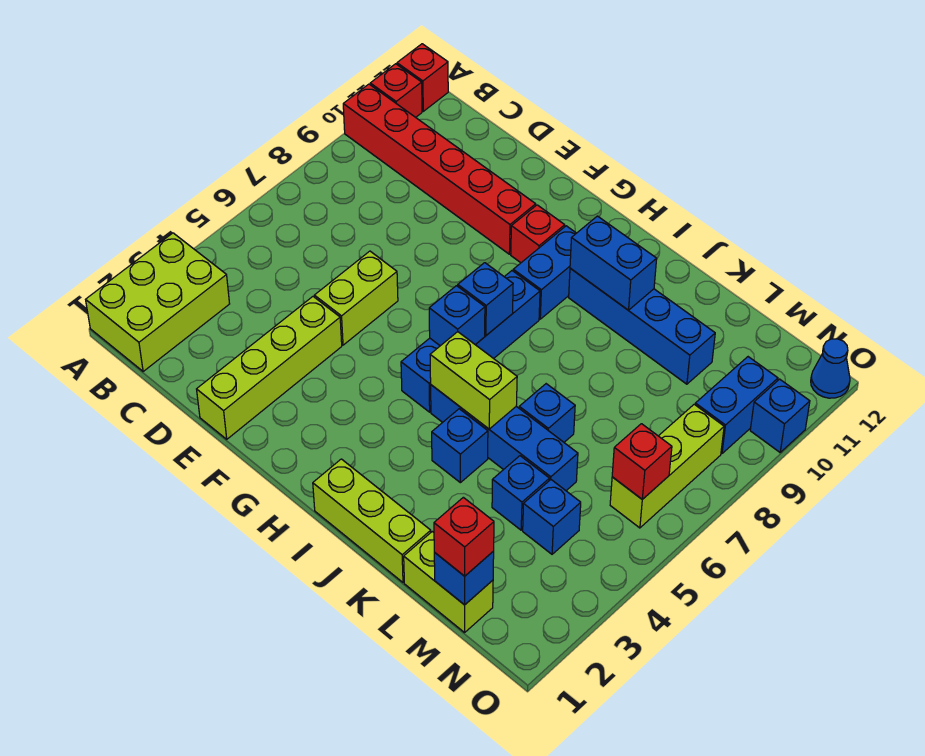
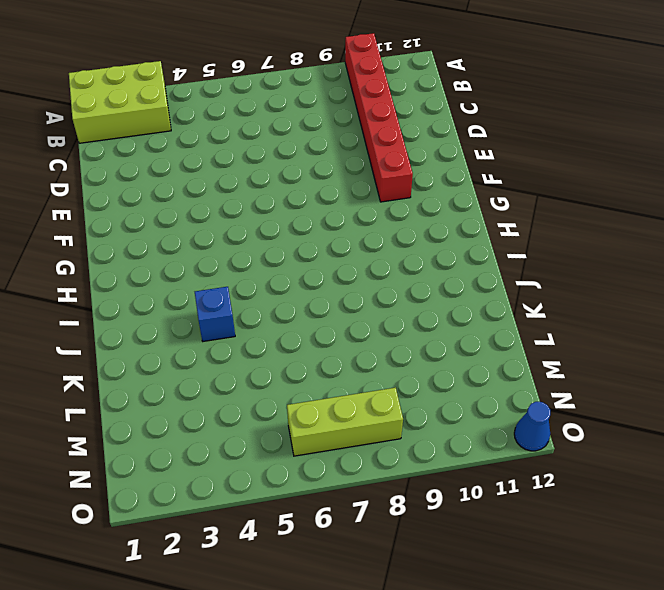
none -> red brick A11 level 1
none -> red brick A12 level 1
none -> lime brick E1:E4 level 1

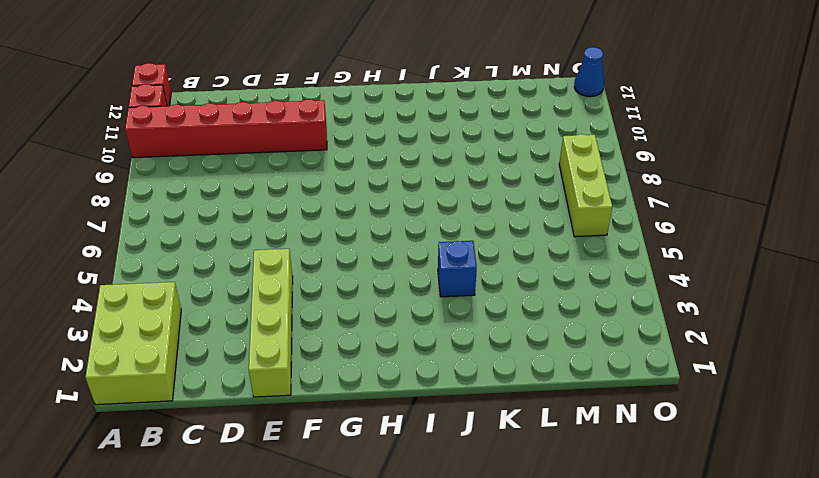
none -> lime brick E5:E6 level 1
none -> red brick G10 level 1
none -> blue brick H5:H8 level 1

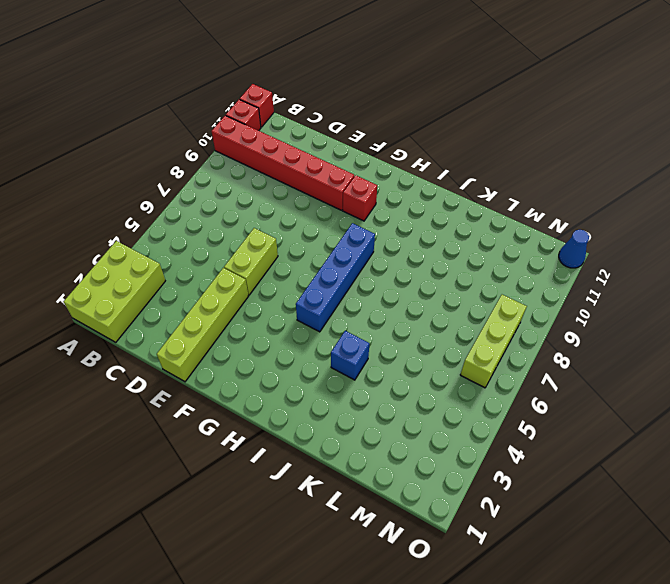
none -> blue brick H9:H10 level 1
none -> lime brick I1:K1 level 1
none -> blue brick I5:L5 level 1

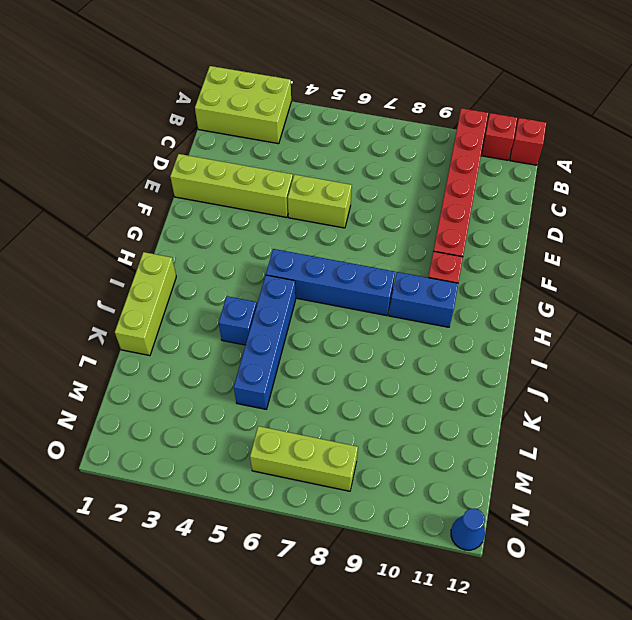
none -> blue brick I10:L10 level 1
none -> blue brick K6 level 1
none -> lime brick L1:M1 level 1

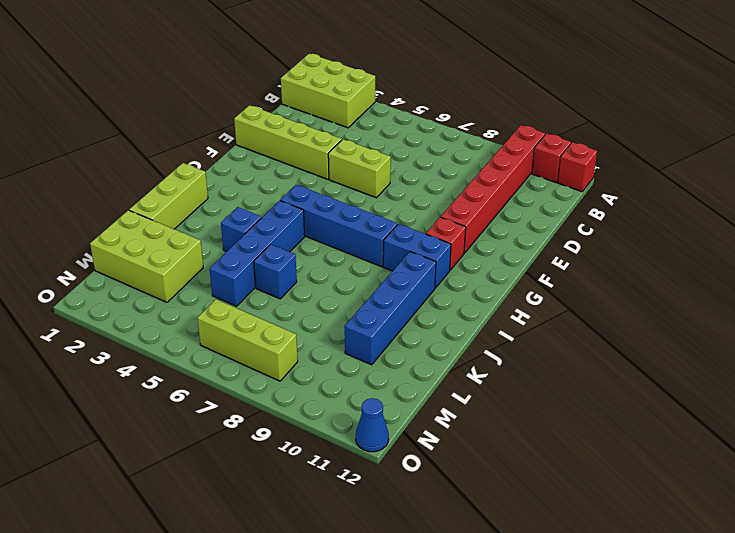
lime brick L1:M3 level 1 -> lime brick L1:M1 level 1
none -> blue brick L4 level 1
none -> blue brick M4 level 1
none -> blue brick N9:N10 level 1

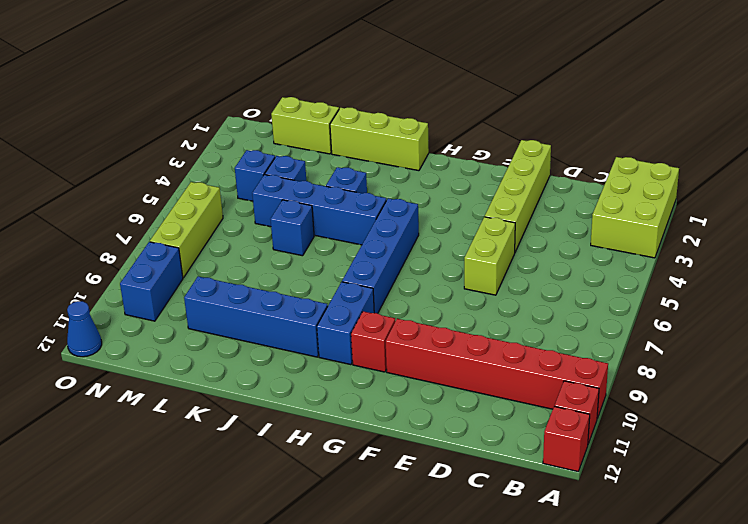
none -> blue brick O10 level 1
none -> blue brick H6 level 2
none -> blue brick H7 level 2

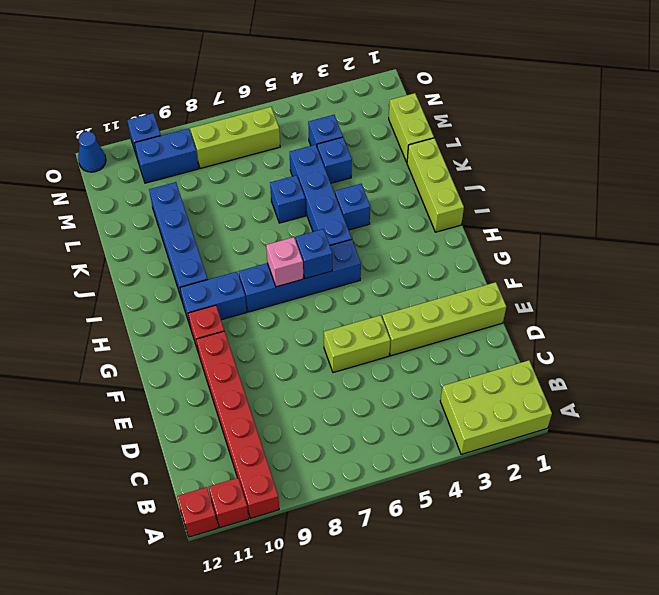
pink brick H7 level 2 -> blue brick H7 level 2
none -> lime brick I5:J5 level 2
none -> blue brick I10:J10 level 2
none -> blue brick M1 level 2

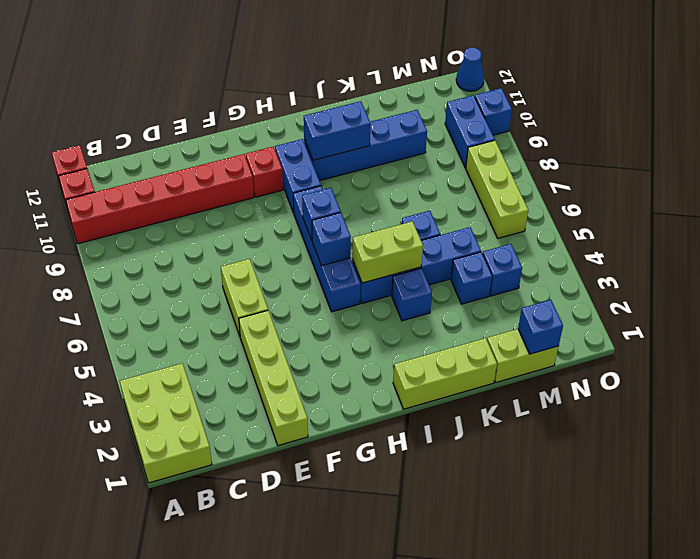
none -> red brick N6 level 2
none -> red brick M1 level 3

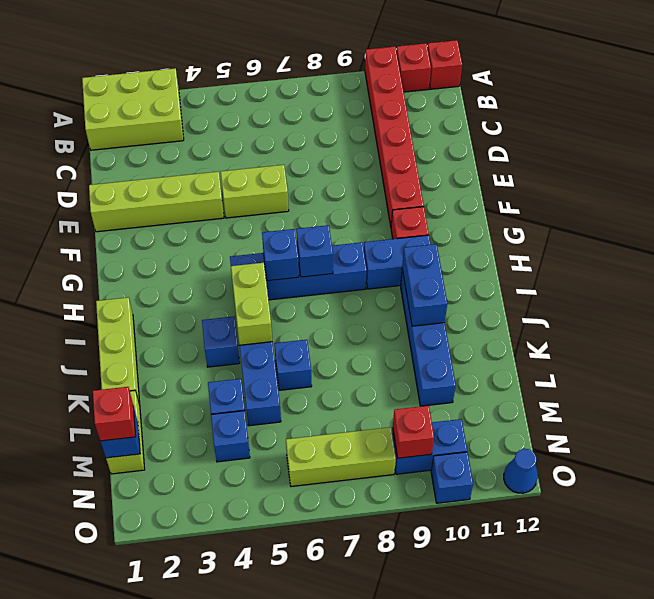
red brick N9 level 2 -> red brick N6 level 2

